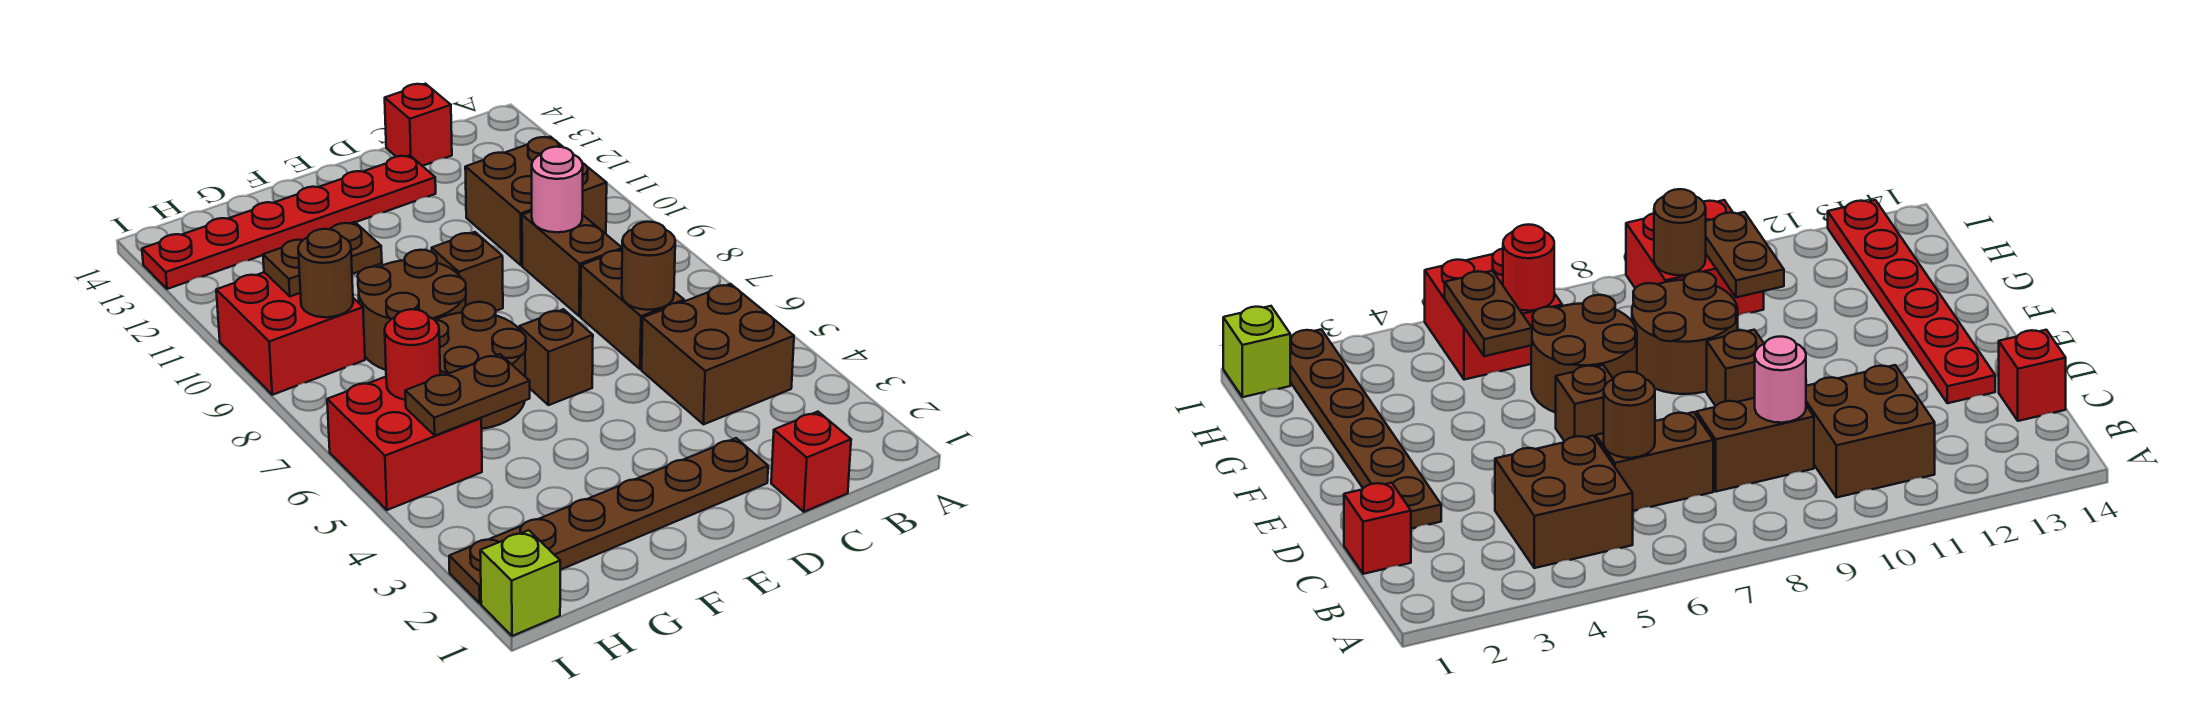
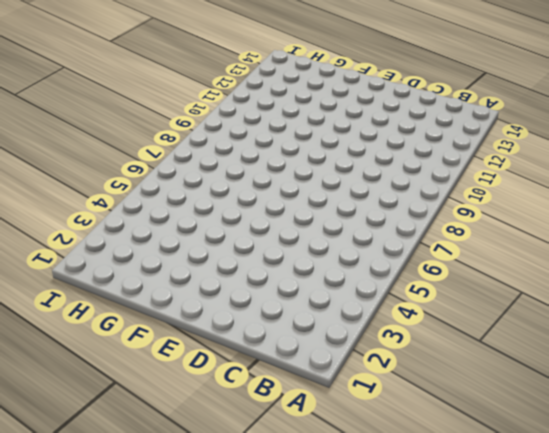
none -> brown brick B4:C5 level 1
none -> brown brick B10:C11 level 1
none -> red brick C1 level 1

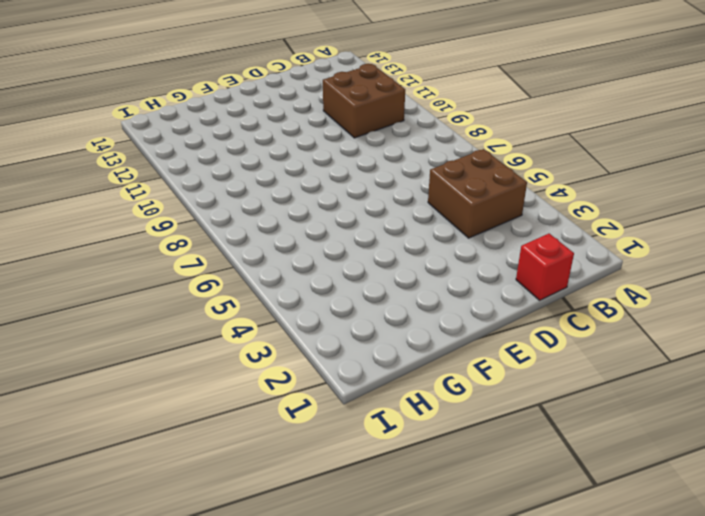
none -> brown brick C6:C7 level 1
none -> brown brick C8:C9 level 1
none -> red brick C14 level 1

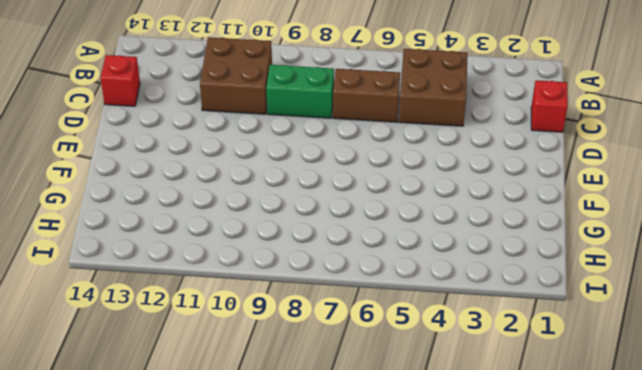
green brick C8:C9 level 1 -> brown brick C8:C9 level 1
none -> brown plate D2:I2 level 1
none -> red plate D13:I13 level 1
none -> brown brick E6 level 1

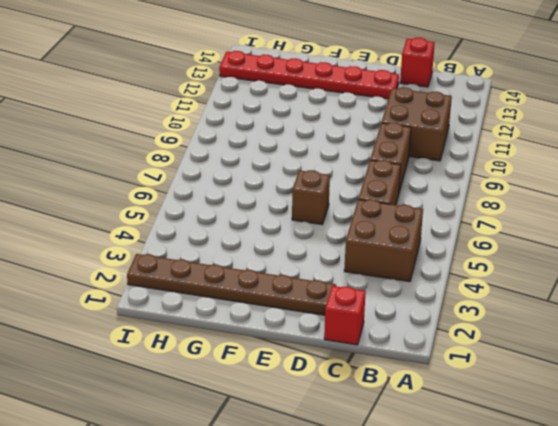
none -> brown brick E9 level 1
none -> brown round brick F6:G7 level 1
none -> brown round brick F8:G9 level 1

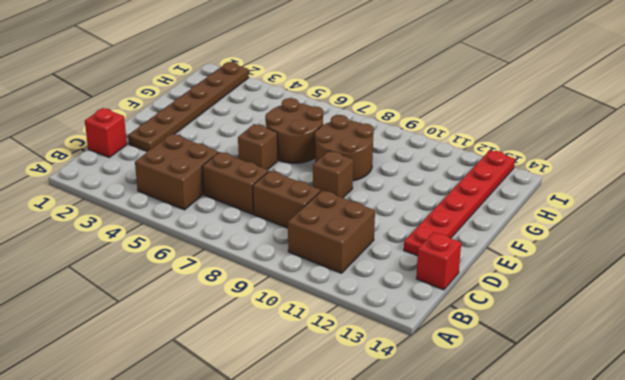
none -> red brick H5:I6 level 1
none -> red brick H9:I10 level 1
none -> lime brick I1 level 1

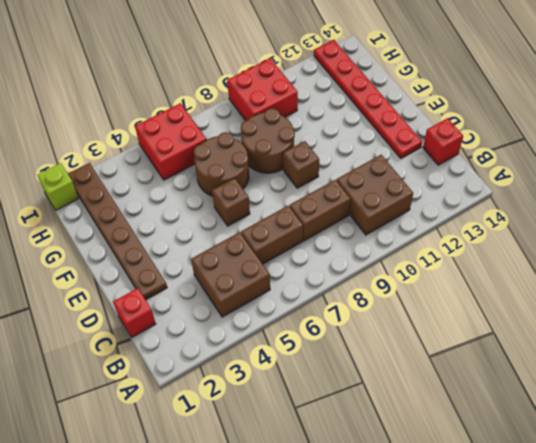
none -> brown round brick C6 level 2
none -> pink round brick C9 level 2
none -> brown plate G5:H5 level 2

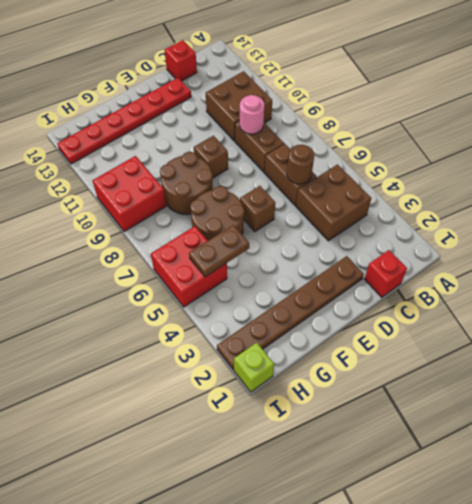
none -> brown plate G10:H10 level 2
none -> red round brick H6 level 2
none -> brown round brick H9 level 2

